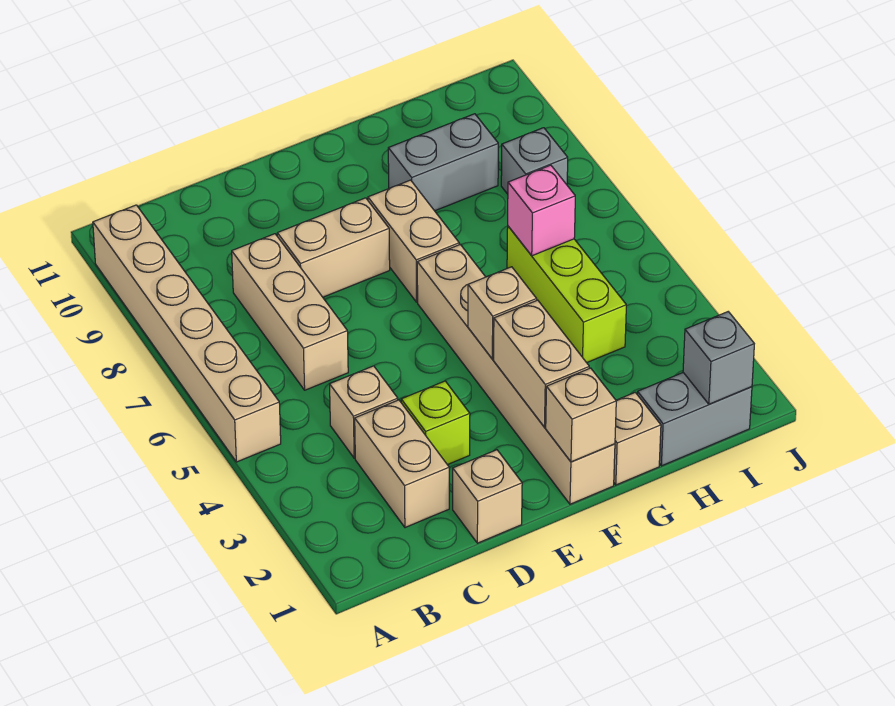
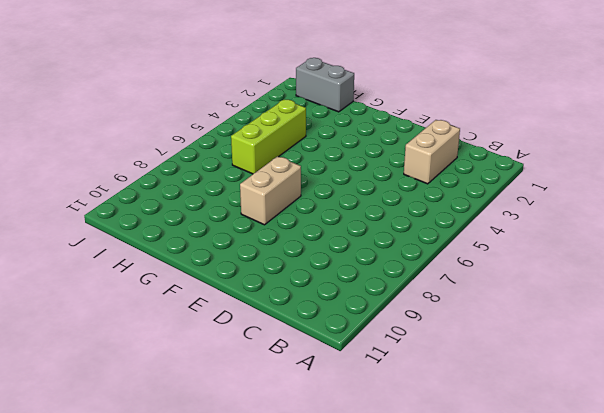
none -> tan brick A5:A10 level 1
none -> tan brick C4 level 1
none -> tan brick C6:C8 level 1

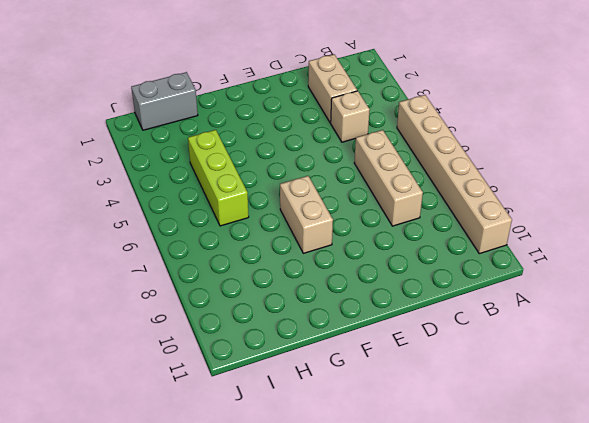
none -> tan brick D1 level 1
none -> lime brick D3 level 1
none -> tan brick D8:E8 level 1

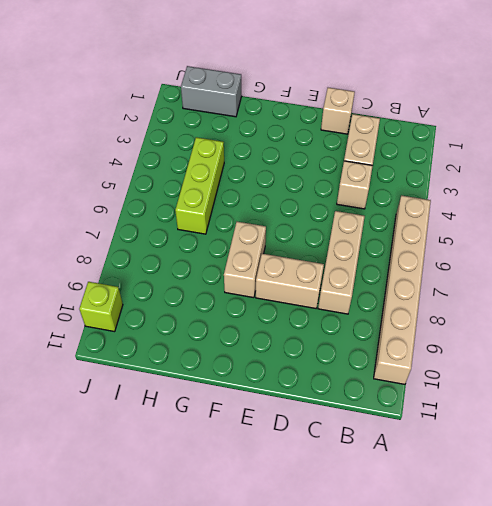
lime brick J10 level 1 -> lime brick D3 level 1
none -> tan brick F1:F6 level 1
none -> tan brick G1 level 1
none -> grey brick G9:H9 level 1

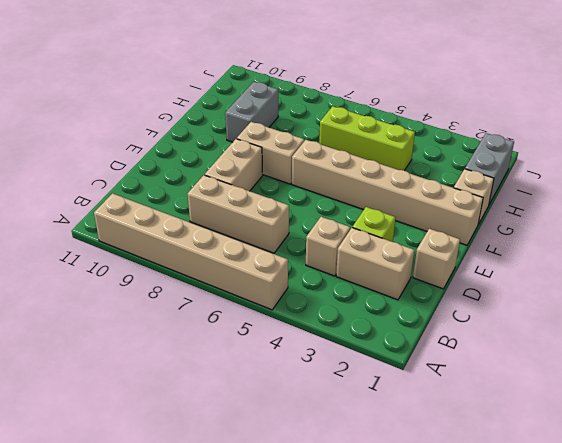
none -> grey brick I8 level 1
none -> tan brick F1 level 2
none -> tan brick F2:F3 level 2

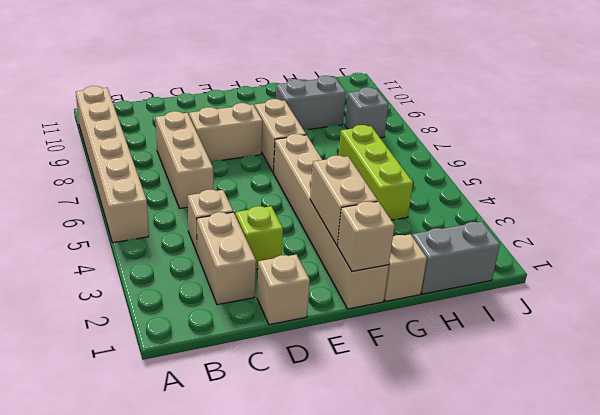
none -> tan brick F4 level 2
none -> pink brick H6 level 2
none -> grey brick I1 level 2

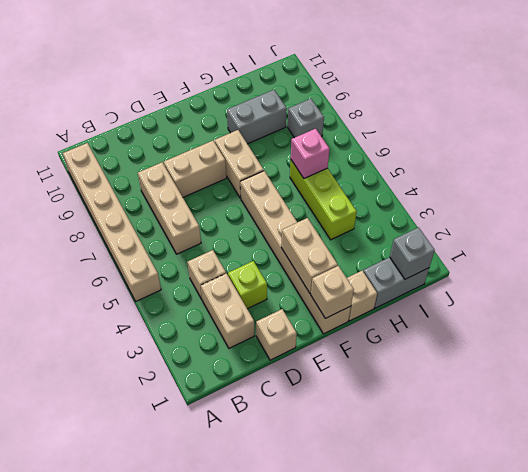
none -> tan brick F4 level 2

